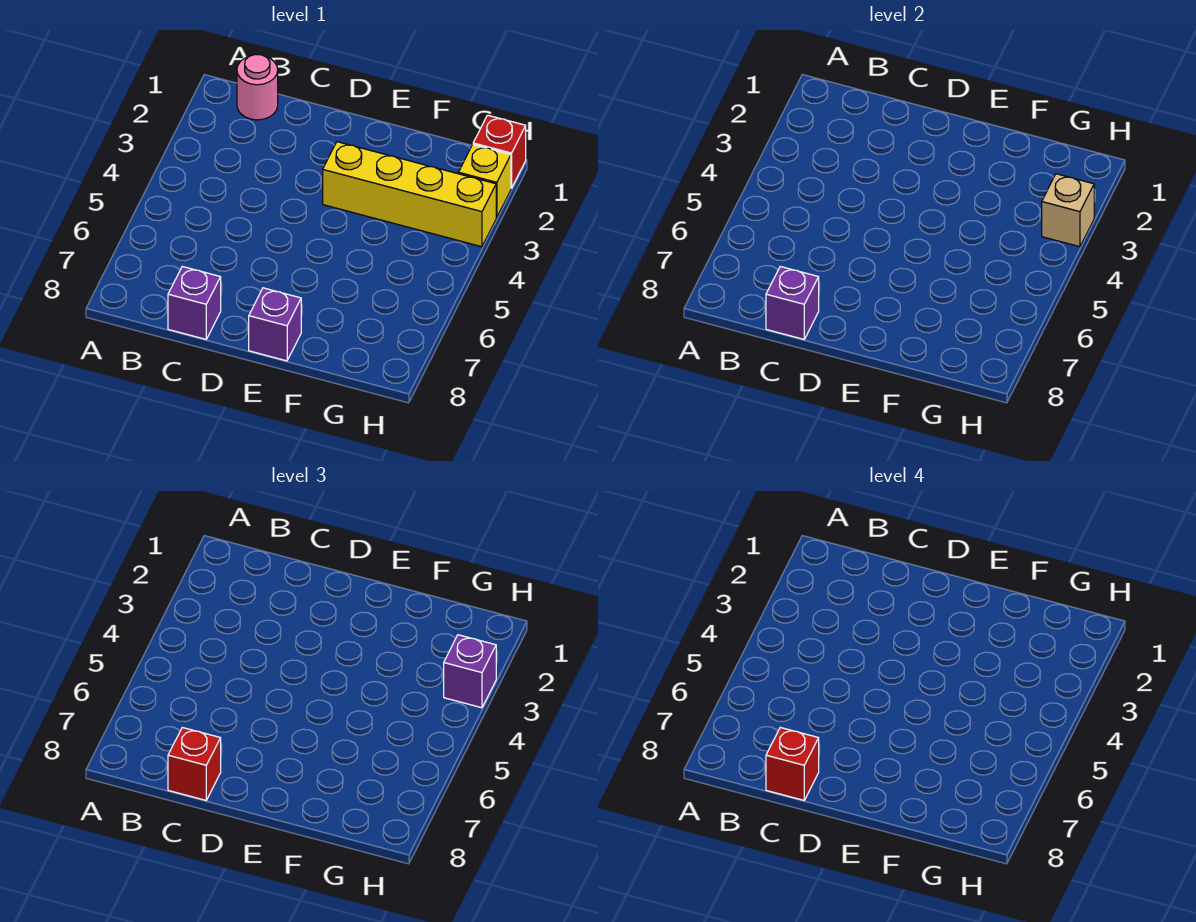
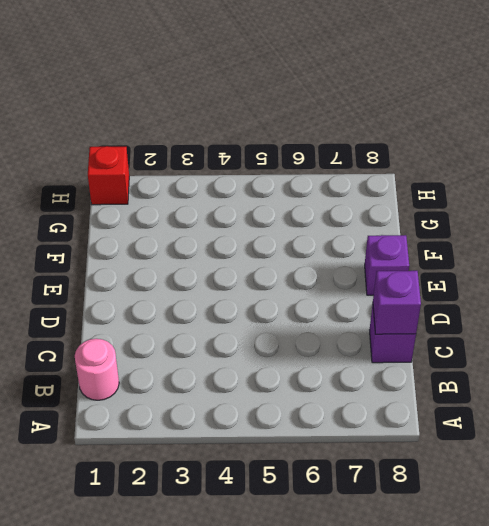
none -> yellow brick E3:H3 level 1
none -> yellow brick H2 level 1

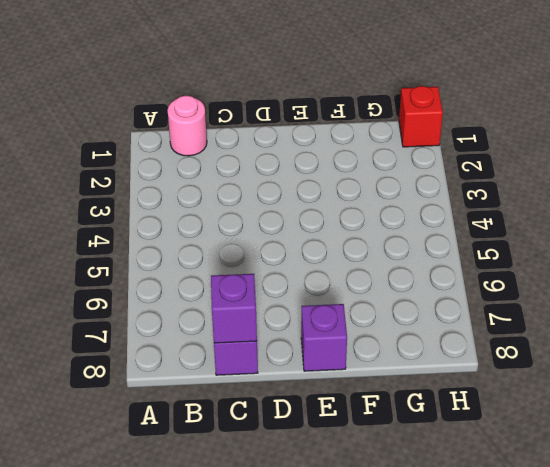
none -> yellow brick E3:H3 level 1
none -> yellow brick H2 level 1

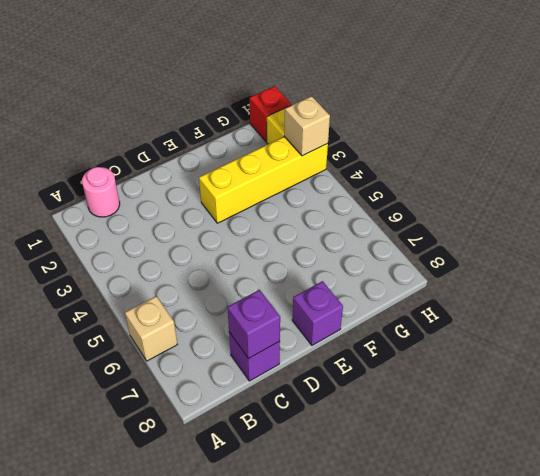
tan brick A6 level 1 -> none
none -> red brick C8 level 3
none -> purple brick H3 level 3

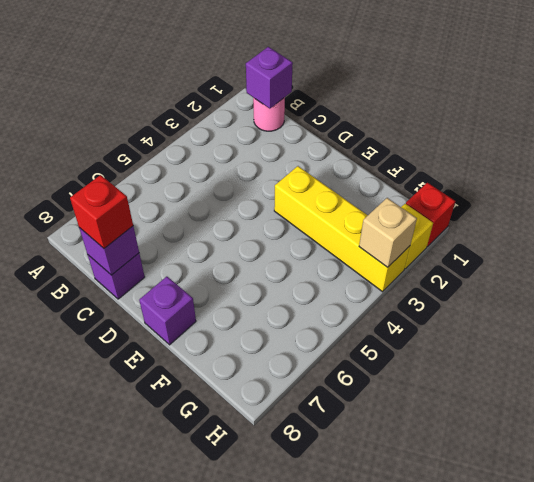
purple brick B1 level 2 -> purple brick H3 level 3
none -> red brick C8 level 4

